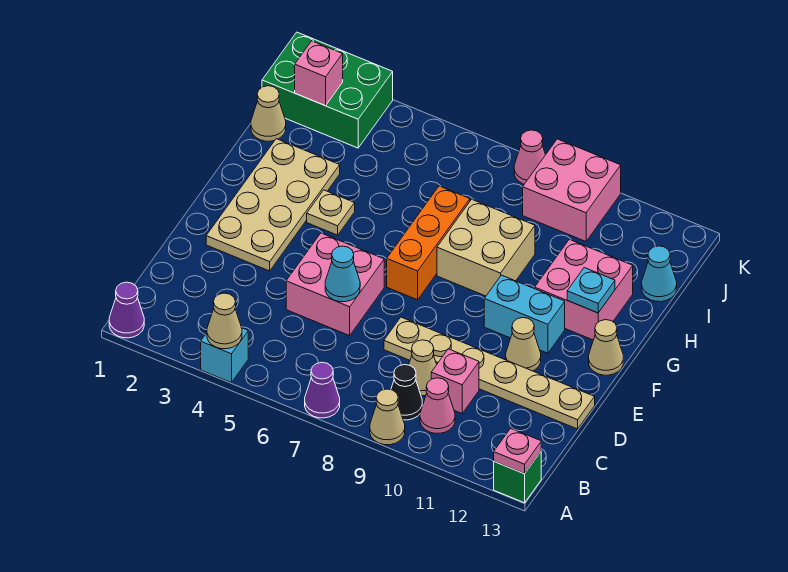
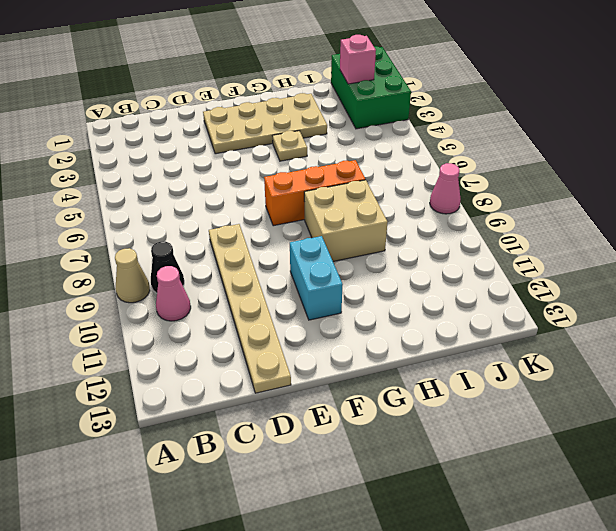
none -> purple cone A1 level 1
none -> cyan brick A4 level 1
none -> purple cone A7 level 1

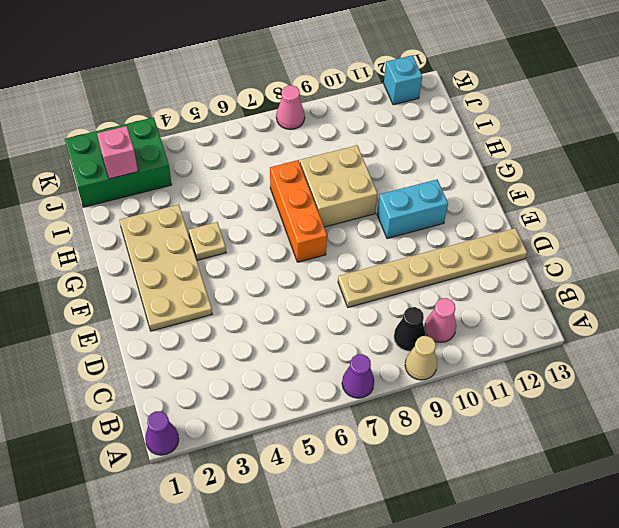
cyan brick K12 level 1 -> cyan brick A4 level 1
none -> green brick A13 level 1
none -> tan cone C9 level 1
none -> pink brick C10 level 1

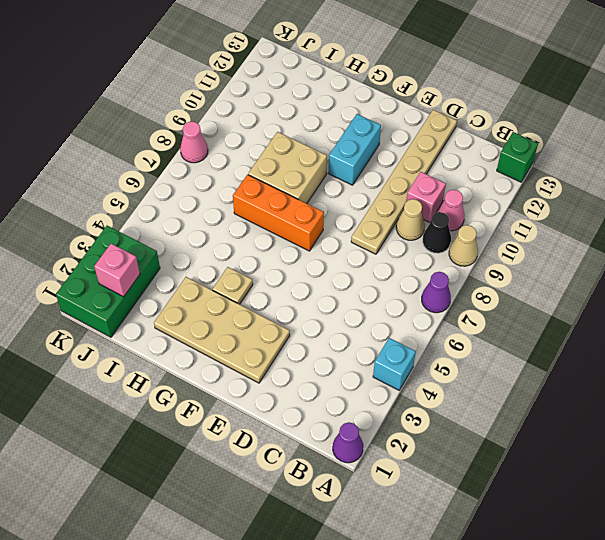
none -> pink brick D5:E6 level 1
none -> tan cone E11 level 1
none -> tan cone F13 level 1

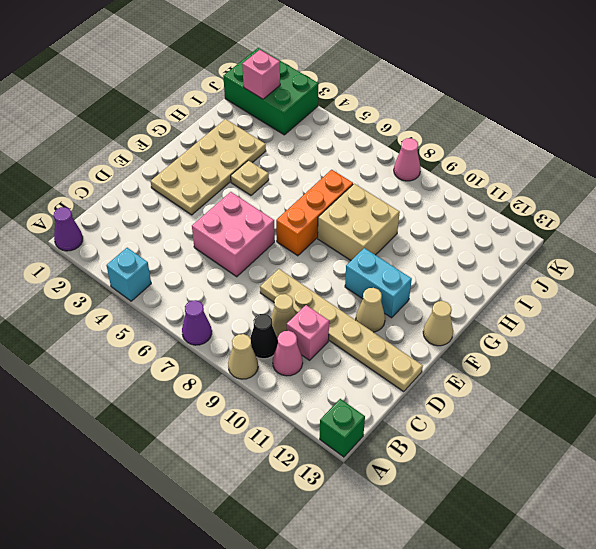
none -> pink brick G11:H12 level 1
none -> tan cone I1 level 1
none -> cyan cone I13 level 1

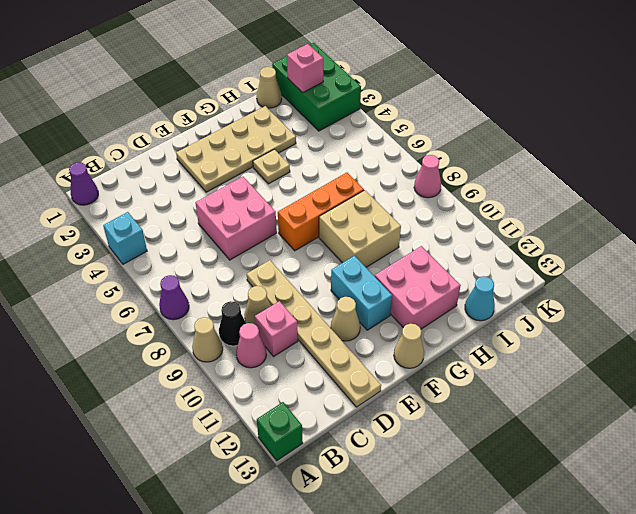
none -> pink brick J9:K10 level 1
none -> tan cone A4 level 2
none -> pink plate A13 level 2

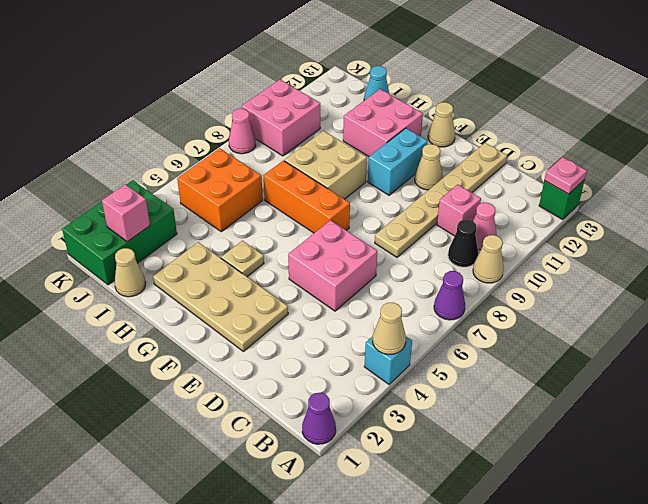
orange brick I5:J6 level 1 -> none
none -> tan cone C9 level 1
none -> cyan cone D6 level 2
none -> cyan plate G12 level 2

